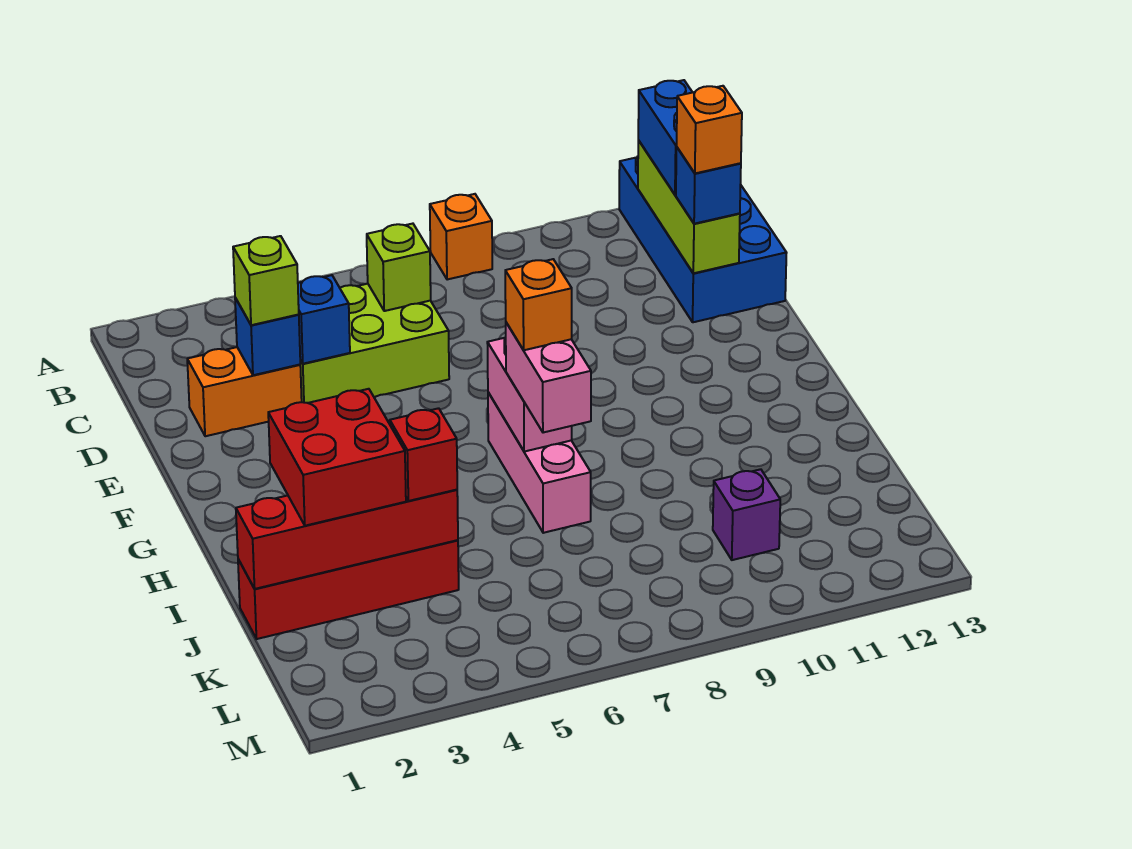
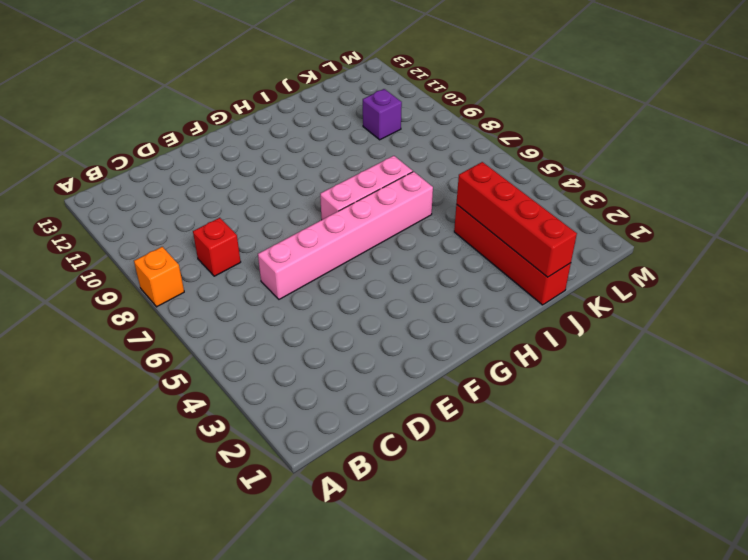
red brick C8 level 1 -> red brick J4 level 3
pink brick D6:I6 level 1 -> lime brick C4:D6 level 1
none -> blue brick A12:D13 level 1
none -> orange brick D2:D3 level 1
none -> lime brick B12:D12 level 2

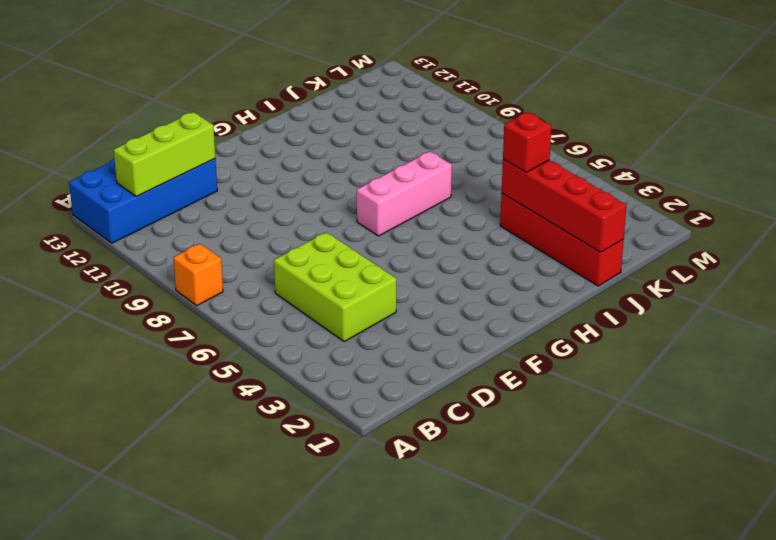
none -> orange brick D2:D3 level 1
none -> purple brick K10 level 1
none -> lime brick C6 level 2

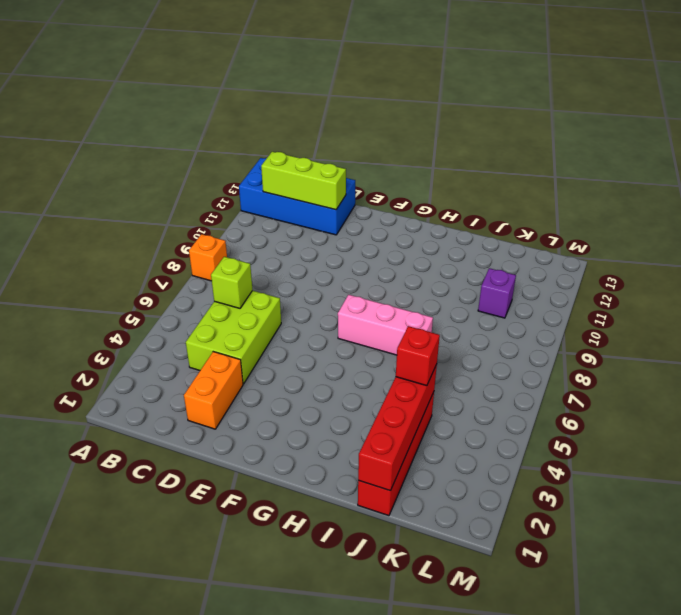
none -> blue brick D3 level 2
none -> blue brick D4 level 2
none -> pink brick G7:H7 level 2

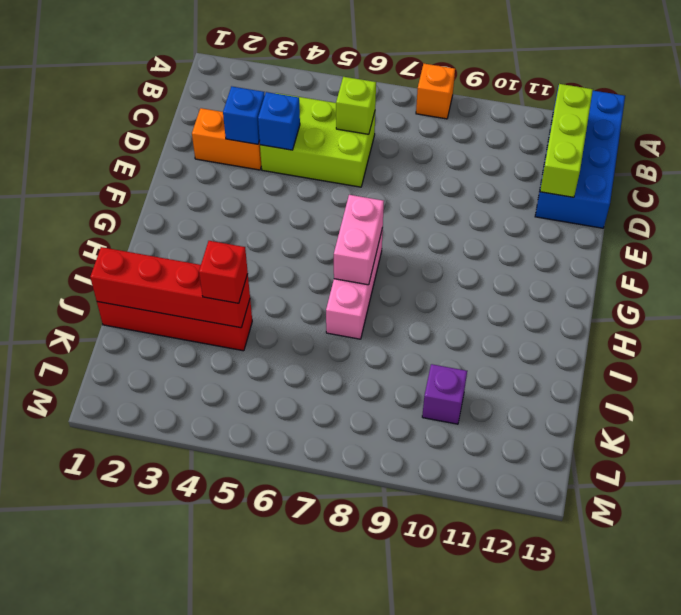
none -> blue brick B12:C12 level 3
none -> lime brick D3 level 3
none -> blue brick D12 level 3

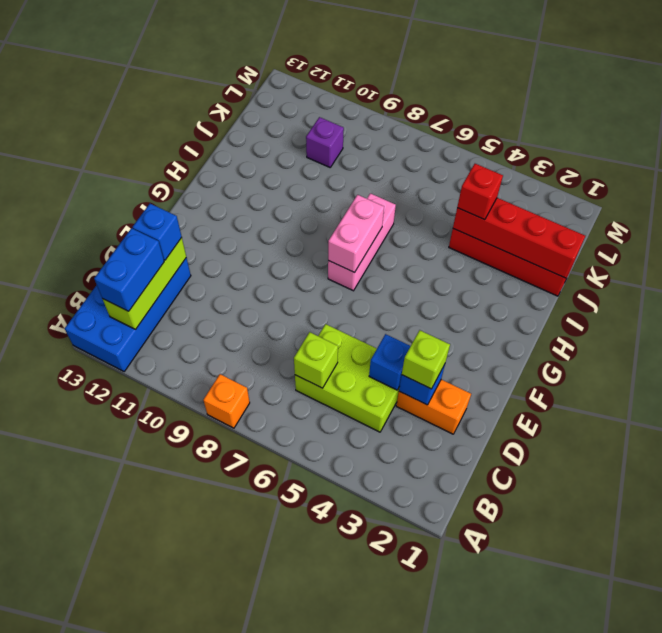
none -> pink brick H7:I7 level 3
none -> red brick I2:J3 level 3
none -> orange brick D12 level 4

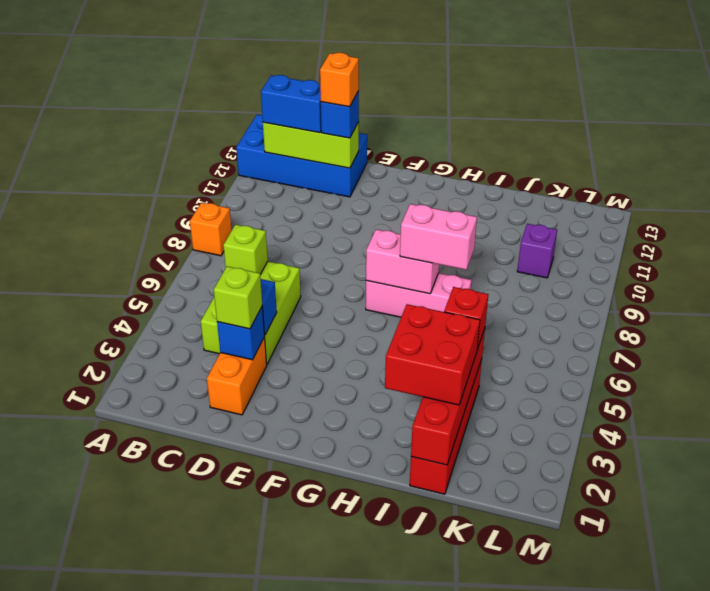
none -> orange brick H7 level 4

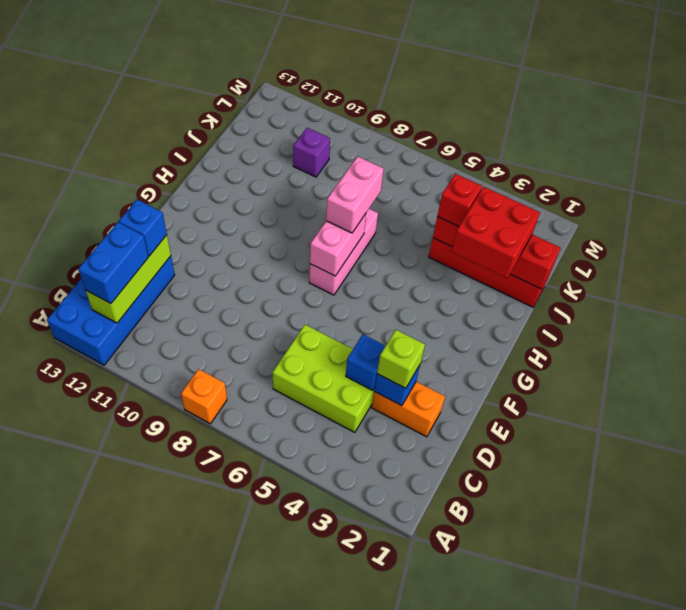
none -> lime brick C6 level 2
none -> orange brick D12 level 4
none -> orange brick H7 level 4

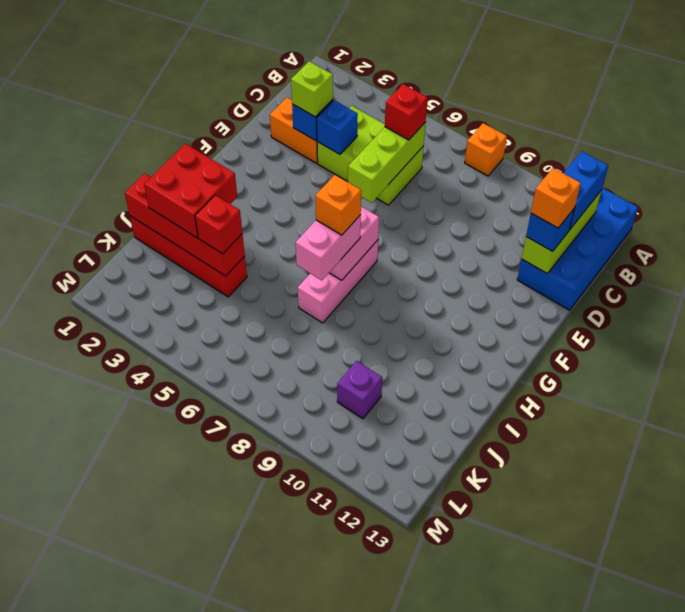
lime brick C6:E6 level 2 -> lime brick C6 level 2
red brick C6 level 3 -> none

